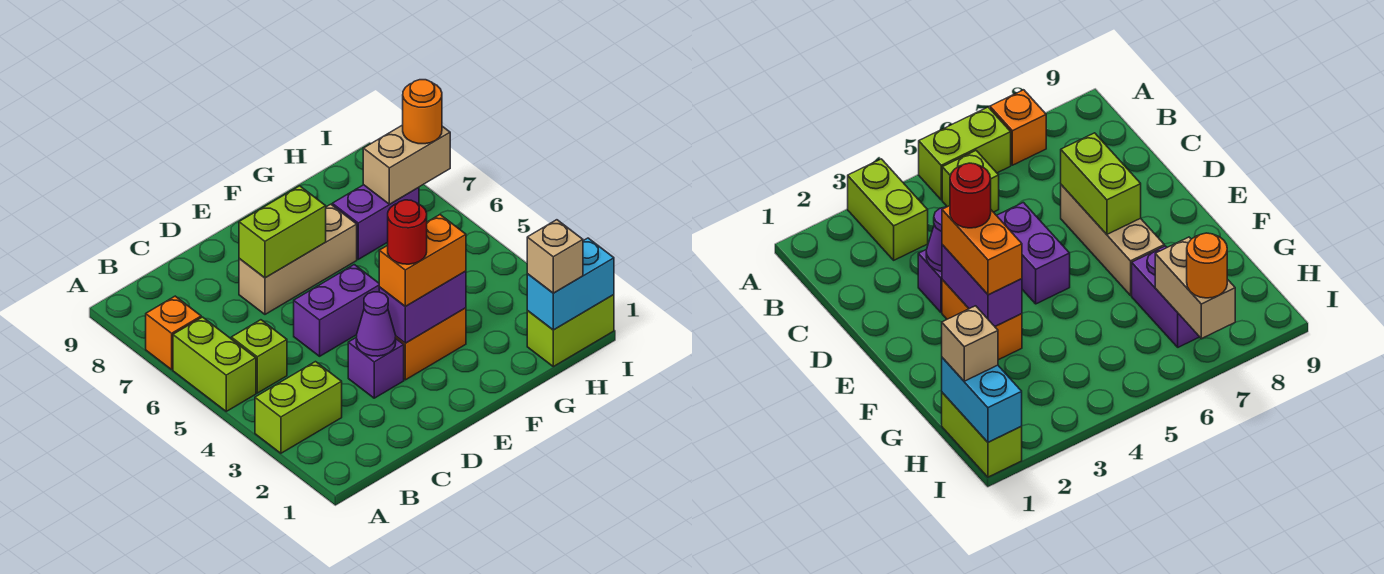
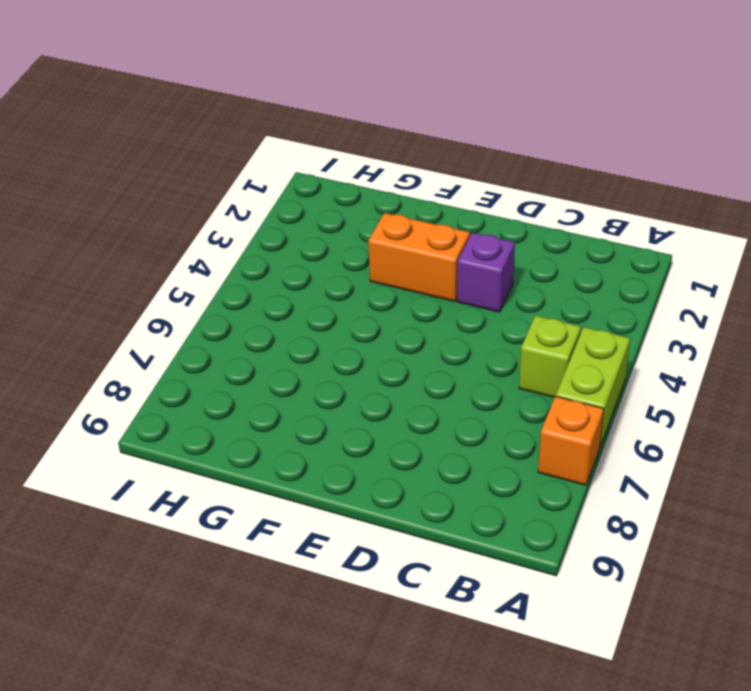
none -> lime brick A3:B3 level 1
none -> purple brick D5:E5 level 1
none -> tan brick D7:F7 level 1

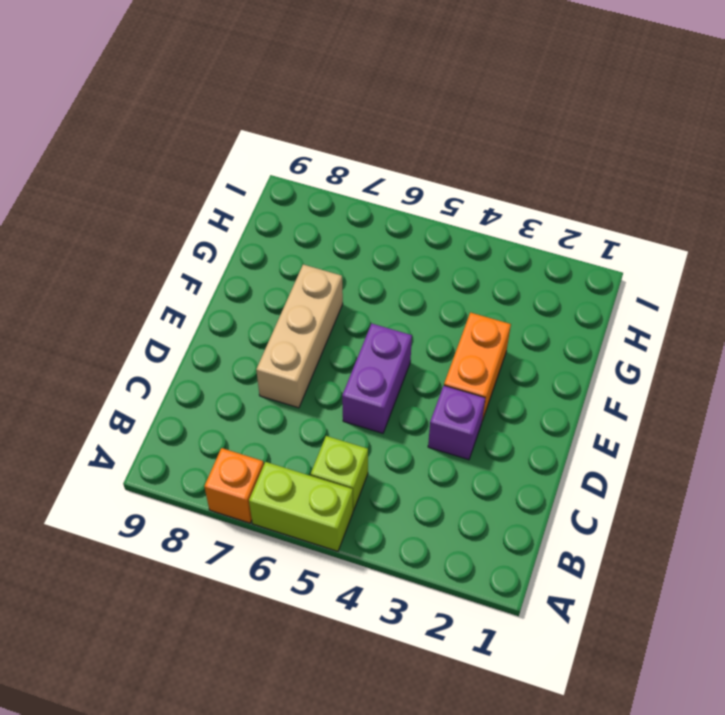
none -> lime brick A3:B3 level 1
none -> purple brick G7:H7 level 1
none -> lime brick H1:I1 level 1

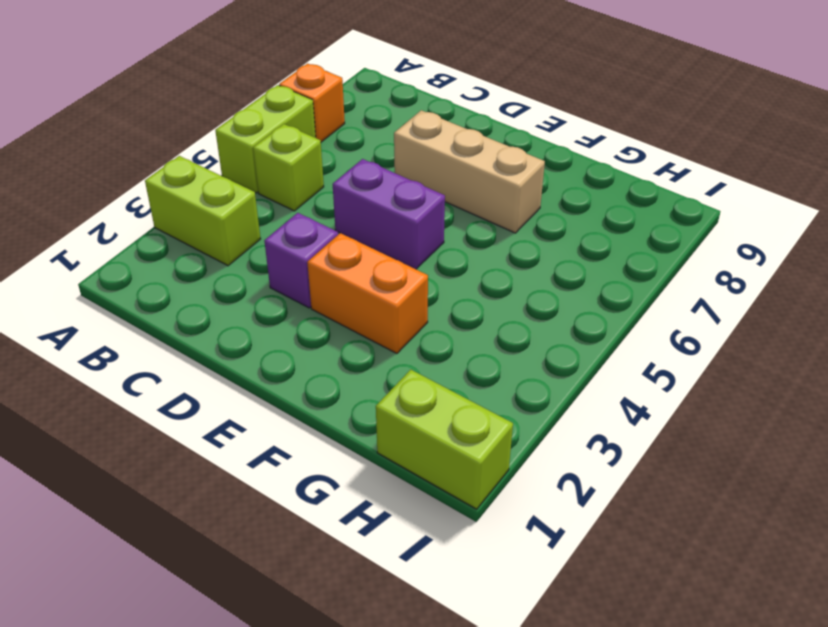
none -> purple brick G7:H7 level 1
none -> purple cone D3 level 2
none -> lime brick D7:E7 level 2

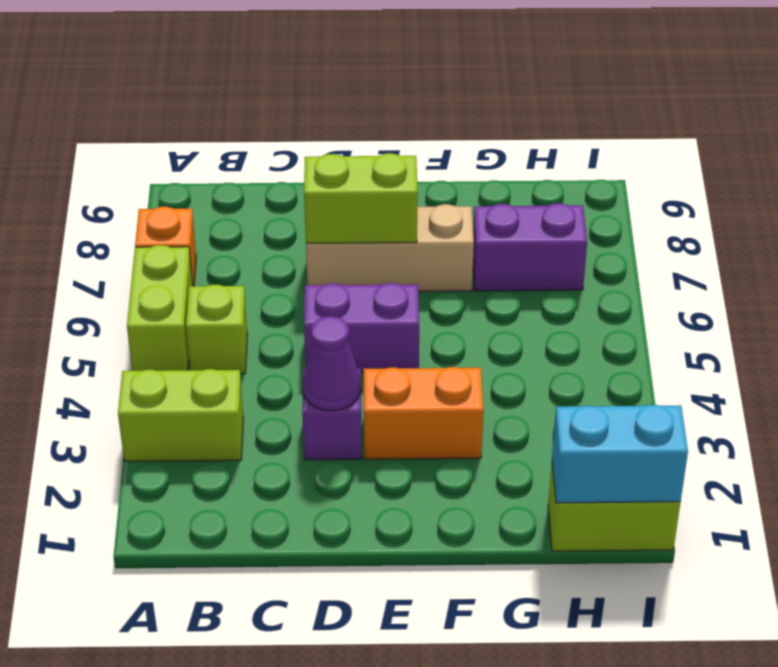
none -> purple brick E3:F3 level 2
none -> tan brick H7:I7 level 2
none -> orange brick E3:F3 level 3

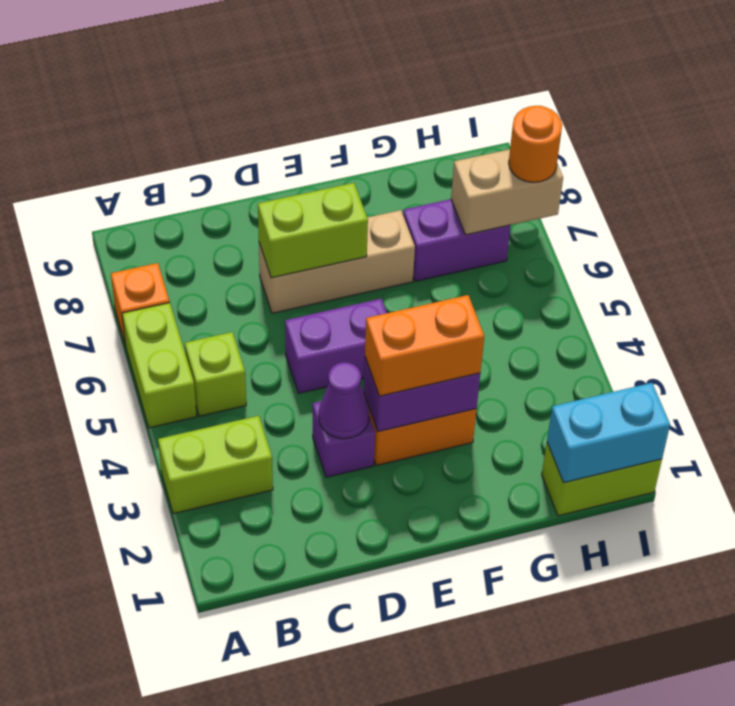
none -> tan brick H1 level 3
none -> red round brick E3 level 4

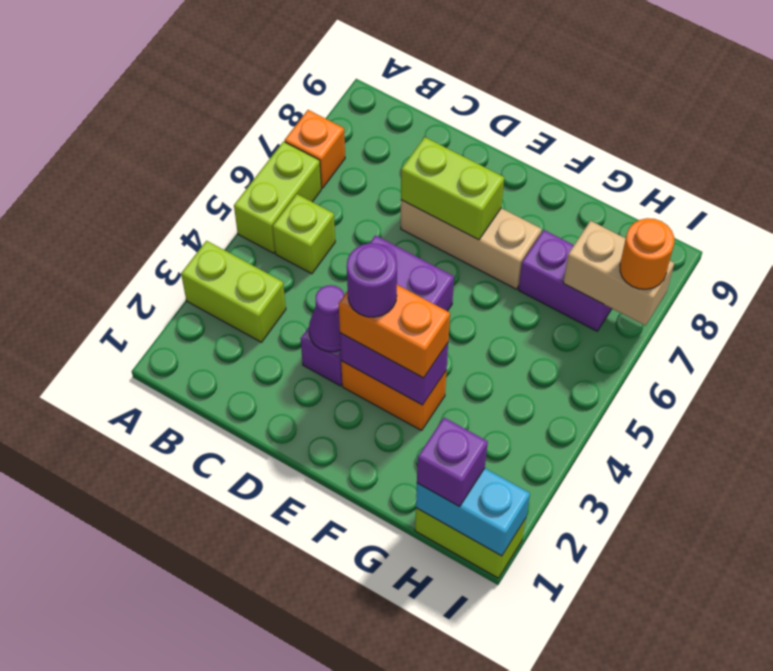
purple round brick E3 level 4 -> red round brick E3 level 4
purple brick H1 level 3 -> tan brick H1 level 3

